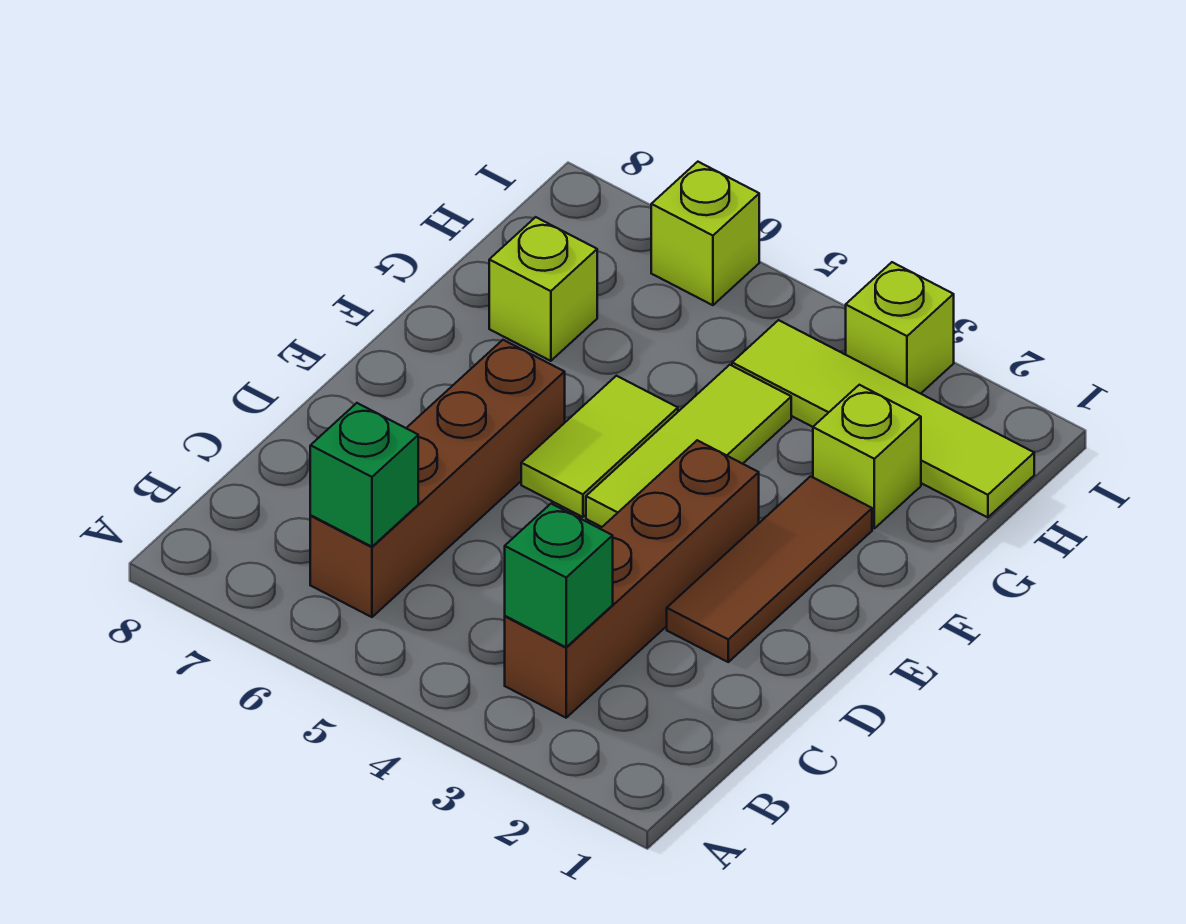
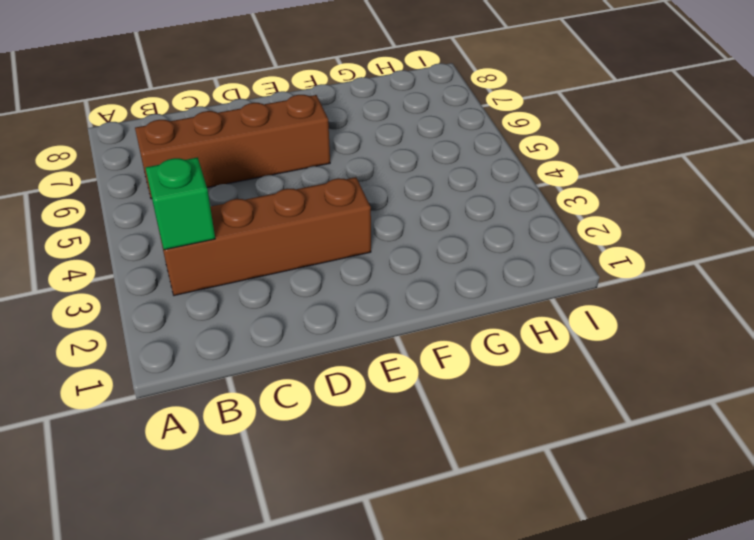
none -> brown tile D2:F2 level 1
none -> lime tile E4:G4 level 1
none -> lime tile E5:F5 level 1

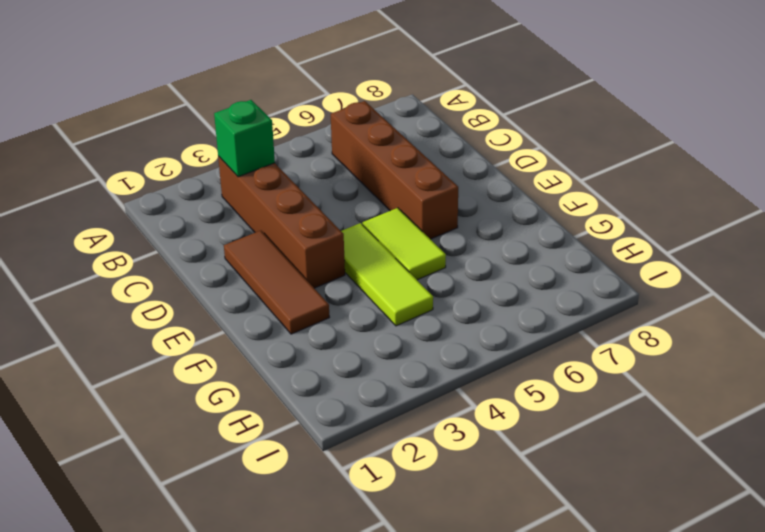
none -> lime brick G2 level 1
none -> lime brick G7 level 1
none -> lime tile H1:H4 level 1

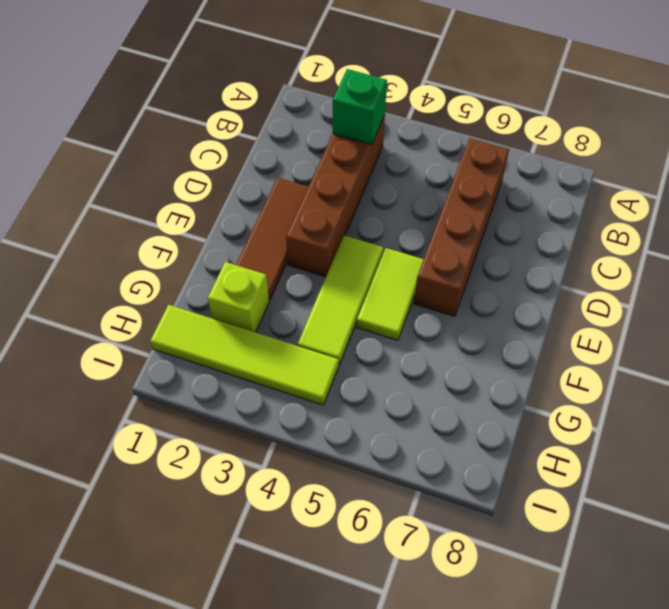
none -> lime brick G7 level 1
none -> lime brick I3 level 1
none -> lime brick I6 level 1

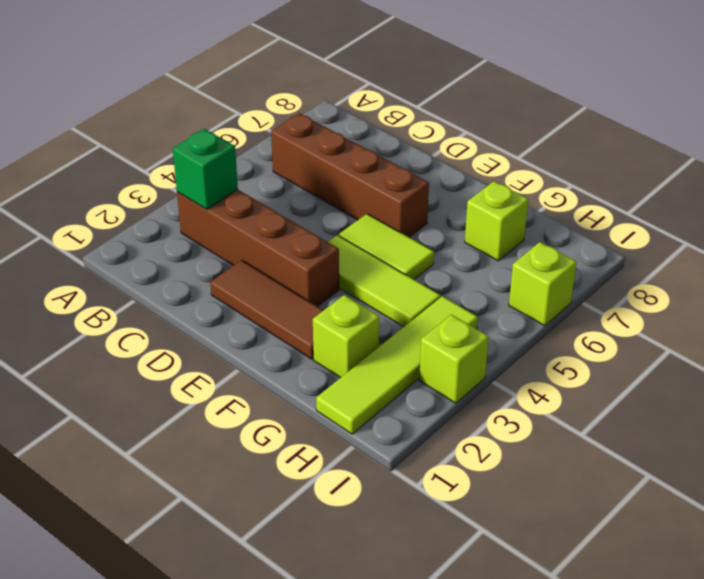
none -> green brick B6 level 2

